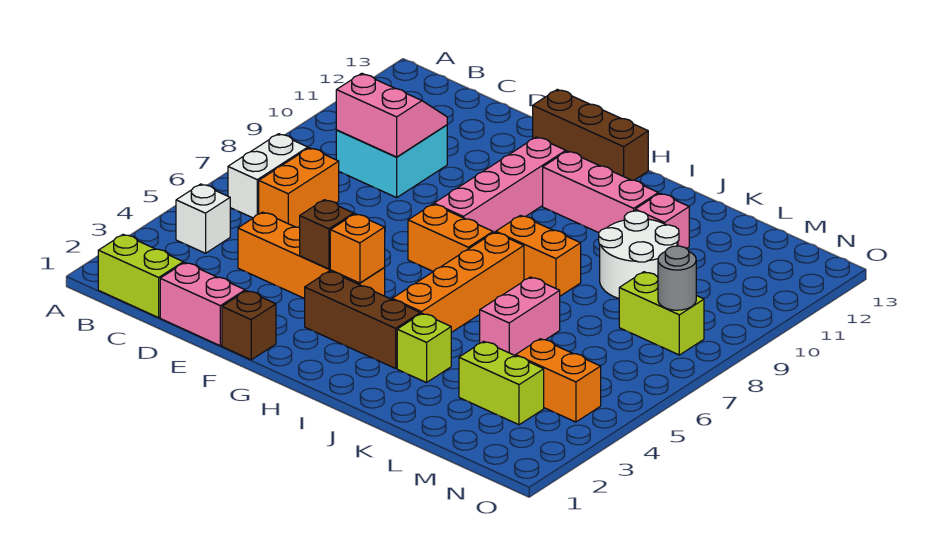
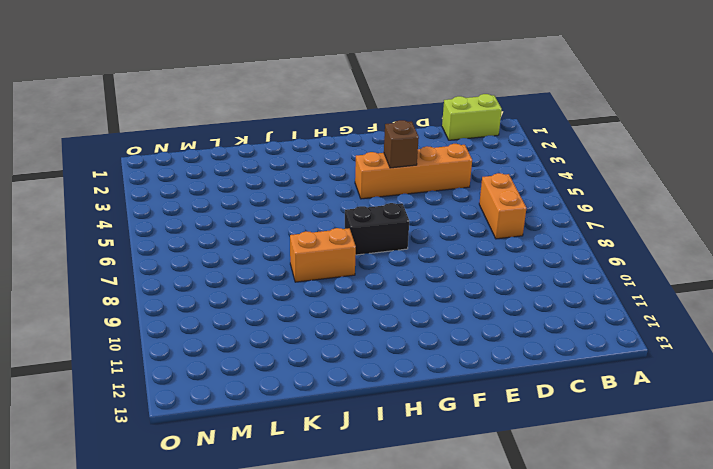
black brick G7:H7 level 1 -> orange brick G7:H7 level 1
none -> white brick B4 level 1
none -> white brick B6:B7 level 1
none -> cyan brick C9:D10 level 1

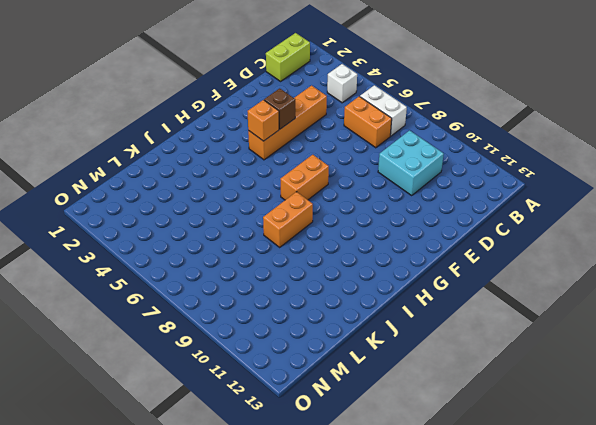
none -> pink brick D1:E1 level 1
none -> brown brick F1 level 1
none -> brown brick F13:H13 level 1

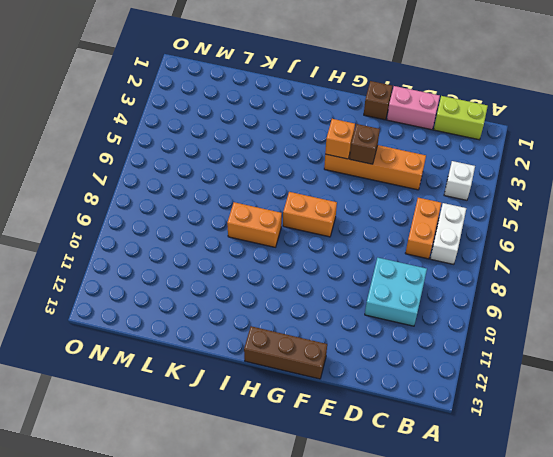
none -> brown brick G3:I3 level 1
none -> pink brick G8:G11 level 1
none -> pink brick H11:J11 level 1

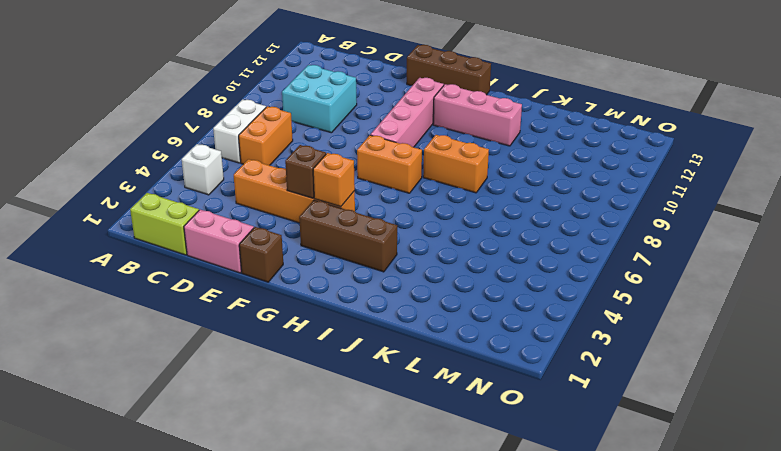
none -> orange brick I4:I7 level 1
none -> lime brick J3 level 1
none -> pink brick K5:K6 level 1

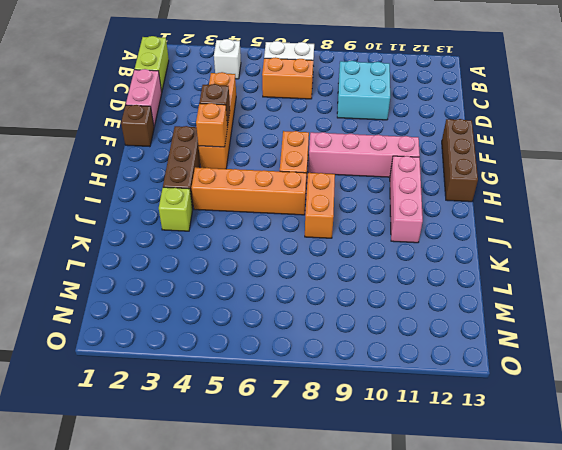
none -> pink brick K5:K6 level 1
none -> white round brick K9:L10 level 1
none -> pink brick K11 level 1

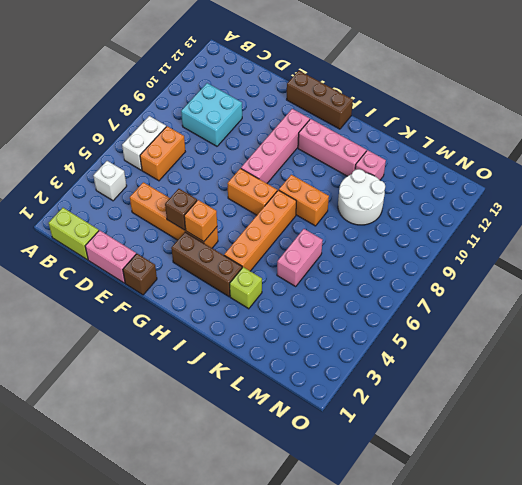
none -> lime brick L3:M3 level 1
none -> orange brick M4:N4 level 1
none -> lime brick M8:N8 level 1

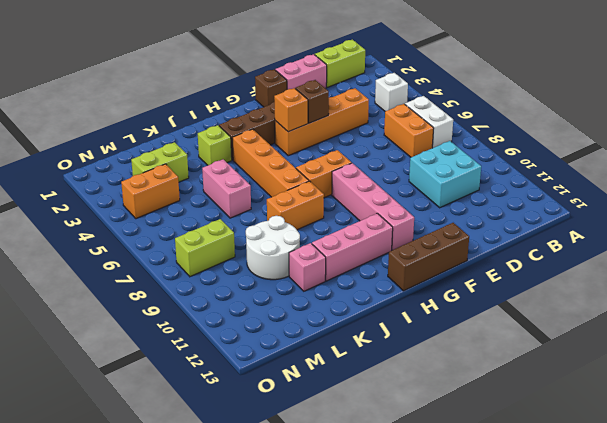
none -> pink slope C9:D10 level 2 top 9
none -> grey round brick N8 level 2

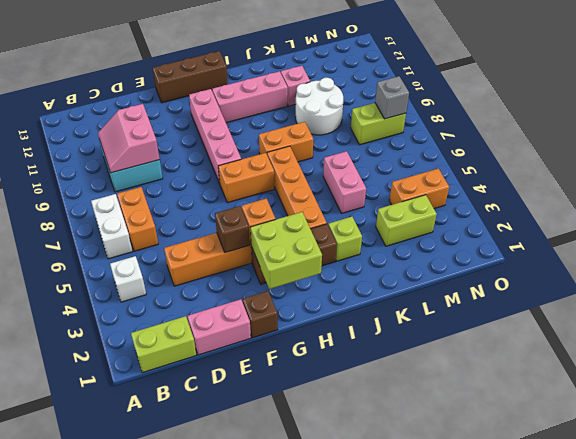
pink slope C9:D10 level 2 top D -> pink slope C9:D10 level 2 top 9
lime brick G2:H3 level 2 -> none
grey brick N8 level 2 -> grey round brick N8 level 2

